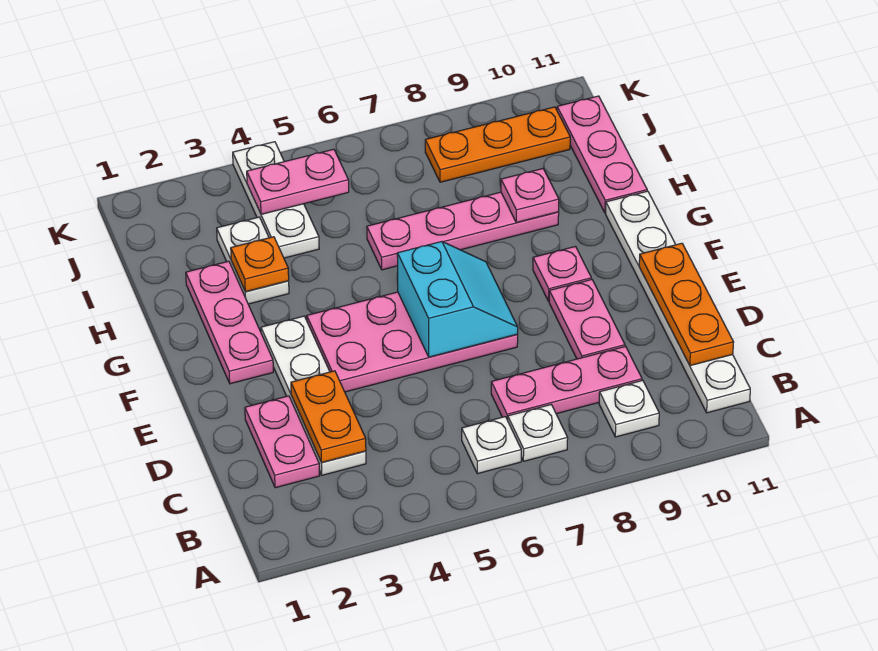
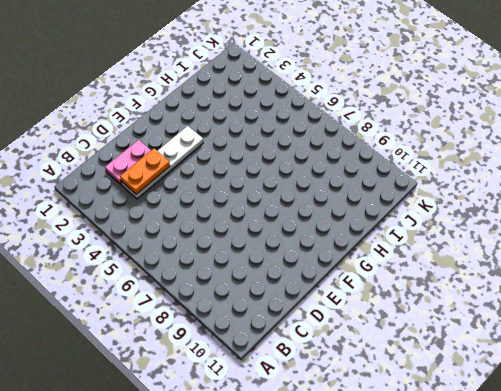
none -> white plate B6 level 1
none -> white plate B7 level 1
none -> white plate B9 level 1

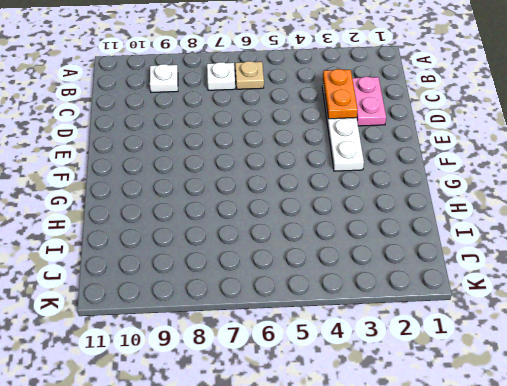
tan plate B6 level 1 -> white plate B6 level 1
none -> white plate B11:G11 level 1
none -> pink plate C7:C9 level 1
none -> pink plate D9:E9 level 1

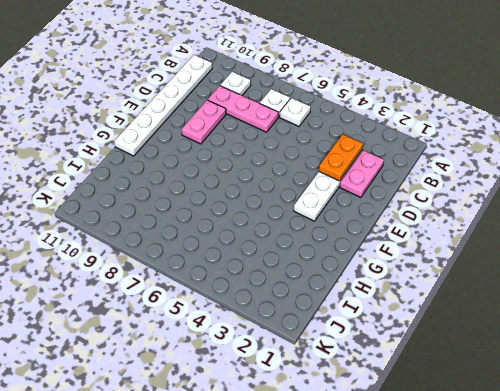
none -> pink plate E4:F7 level 1
none -> pink plate F2:H2 level 1
none -> pink plate F9 level 1

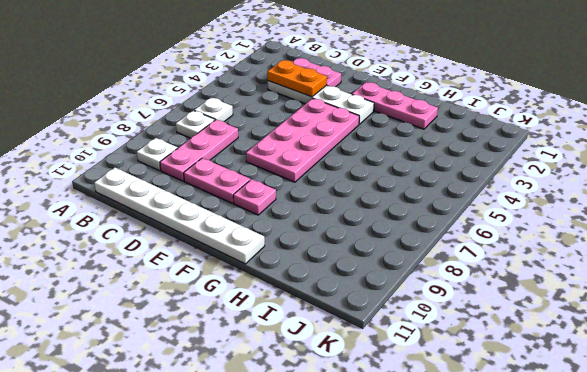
none -> white plate H3:I3 level 1
none -> pink plate H6:H9 level 1
none -> pink plate H11:J11 level 1

